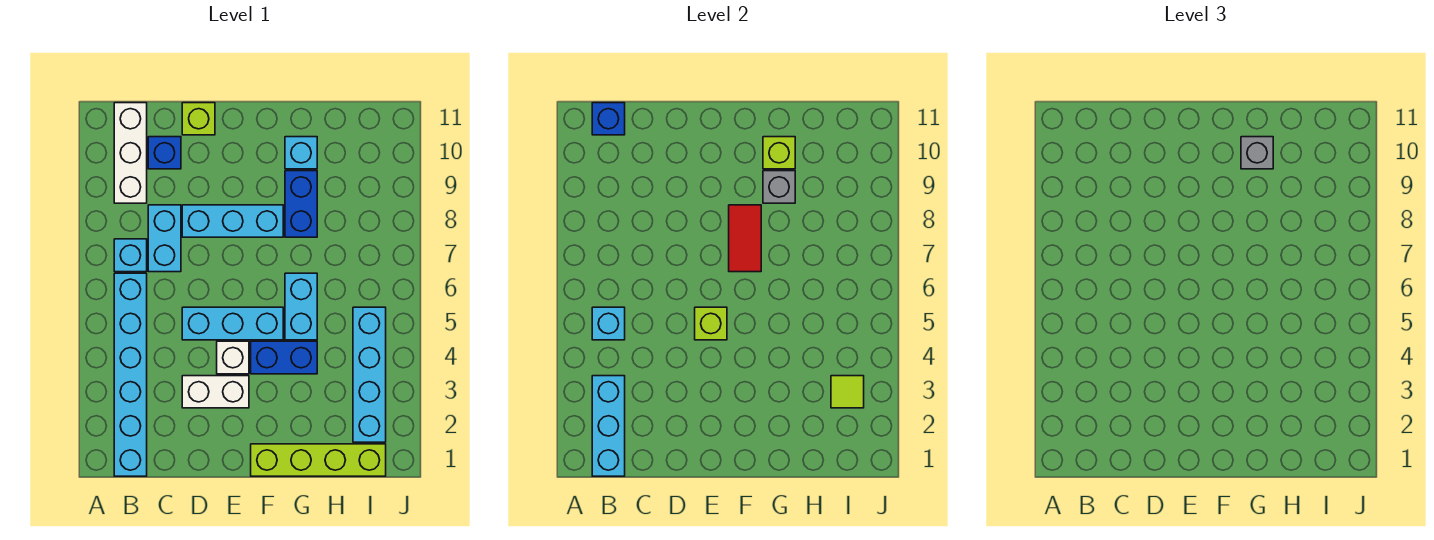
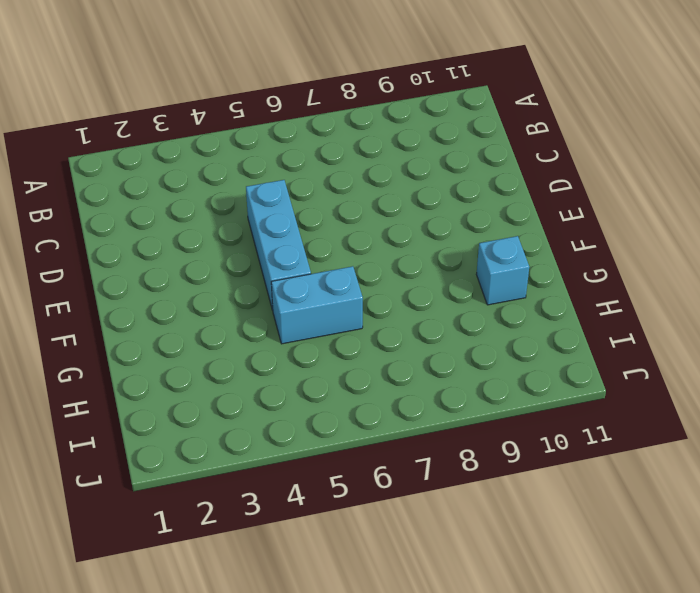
none -> cyan brick B1:B6 level 1
none -> cyan brick B7 level 1
none -> white brick B9:B11 level 1

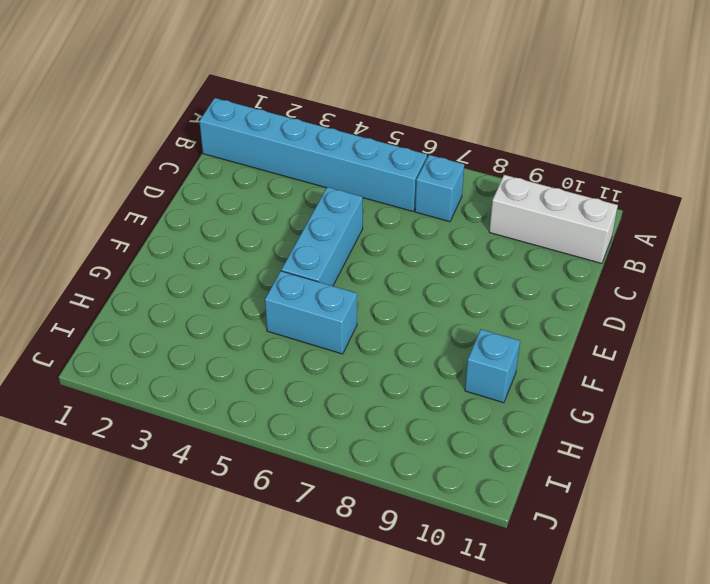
none -> cyan brick C7:C8 level 1
none -> blue brick C10 level 1
none -> white brick D3:E3 level 1

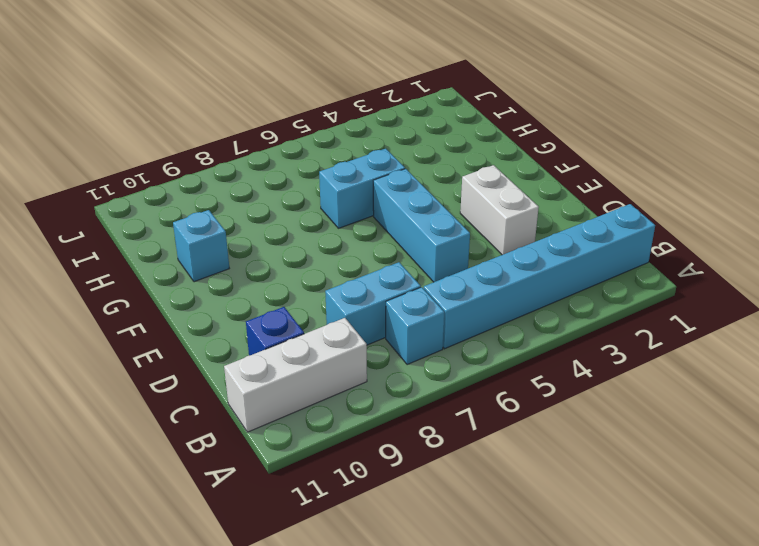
none -> cyan brick D8:F8 level 1
none -> lime brick D11 level 1
none -> white brick E4 level 1

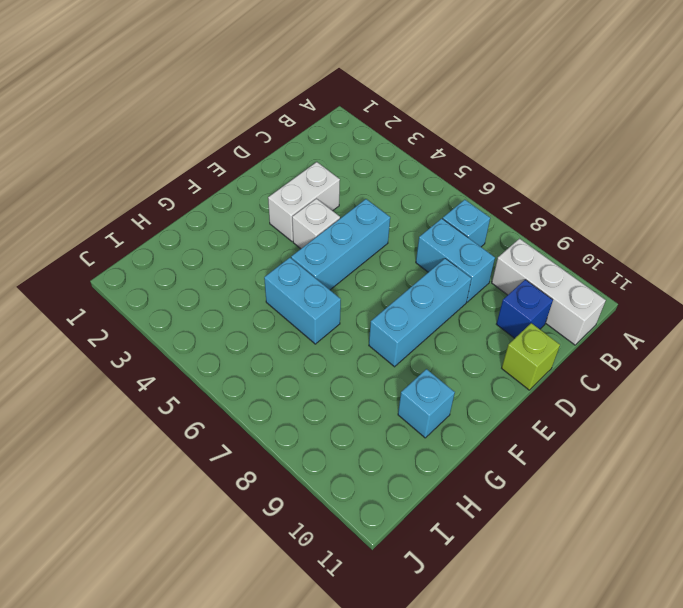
none -> cyan brick B1:B6 level 1
none -> lime brick F1:I1 level 1
none -> blue brick F4:G4 level 1

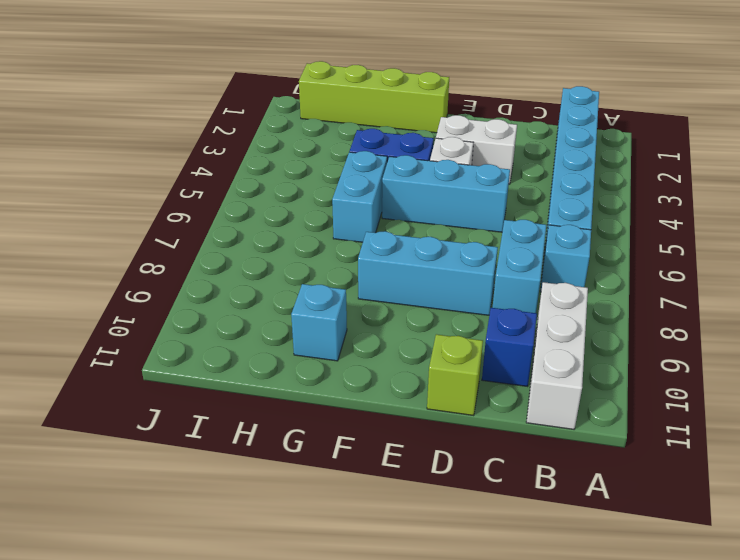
none -> blue brick G8:G9 level 1
none -> cyan brick I2:I5 level 1
none -> cyan brick B1:B3 level 2

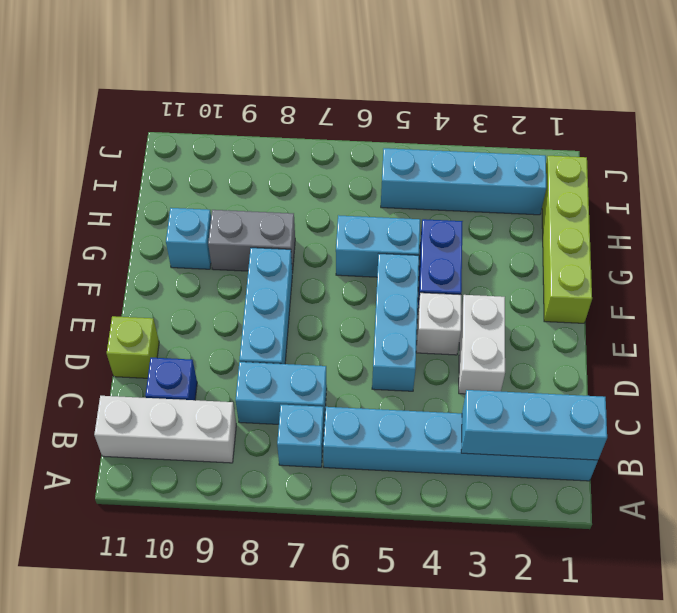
grey brick G8:G9 level 1 -> blue brick G8:G9 level 1
none -> cyan brick B5 level 2
none -> blue brick B11 level 2
none -> lime brick E5 level 2

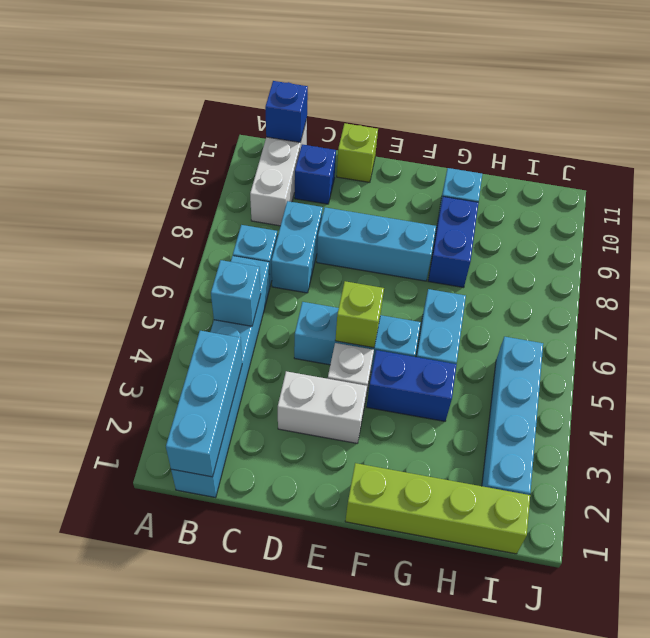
none -> red tile F7:F8 level 2
none -> grey brick G9 level 2
none -> lime brick G10 level 2

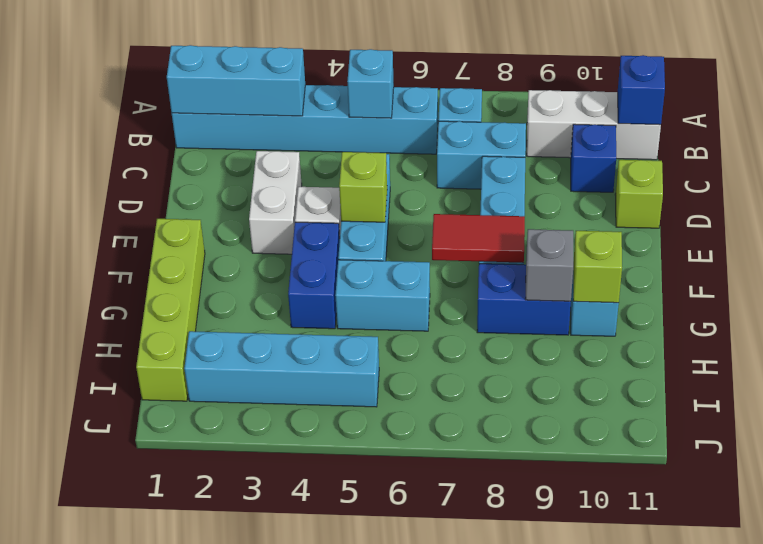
none -> lime tile I3 level 2
none -> grey brick G10 level 3

